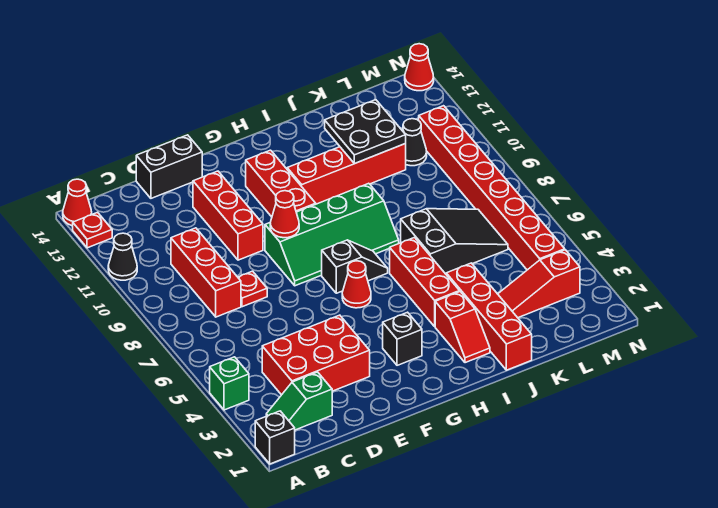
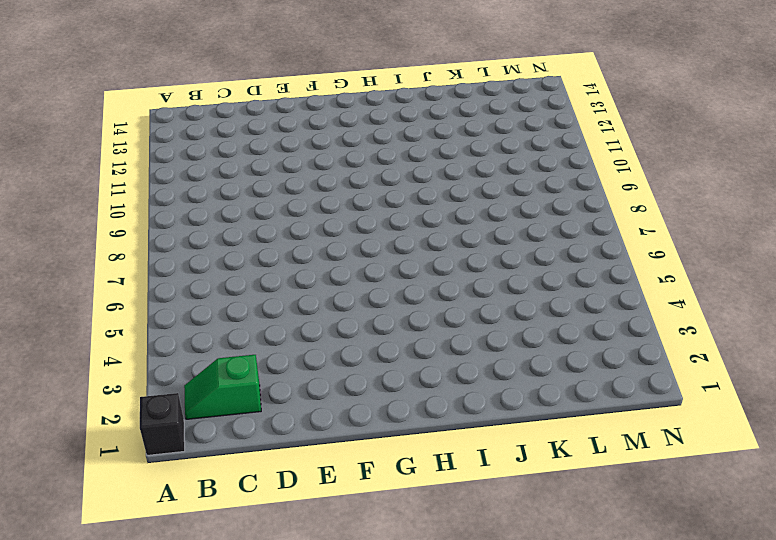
none -> green brick A4 level 1
none -> black cone A11 level 1
none -> red plate A13 level 1

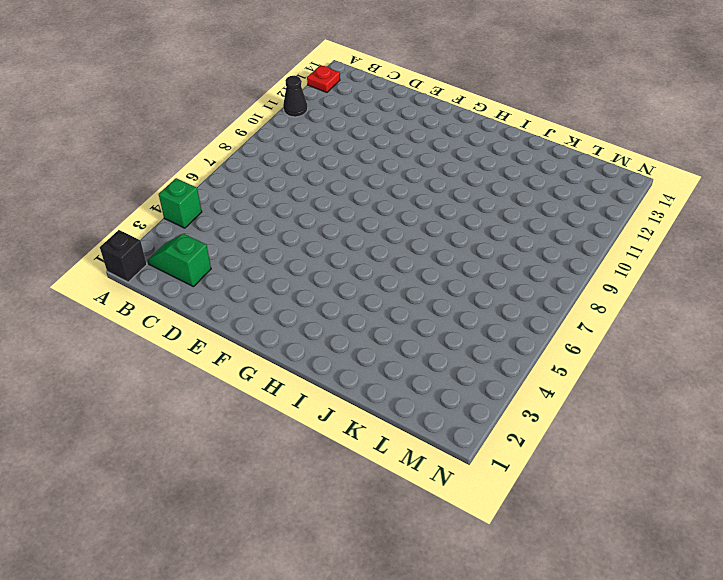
none -> red cone A14 level 1
none -> red brick C3:E4 level 1
none -> red brick C8:C10 level 1

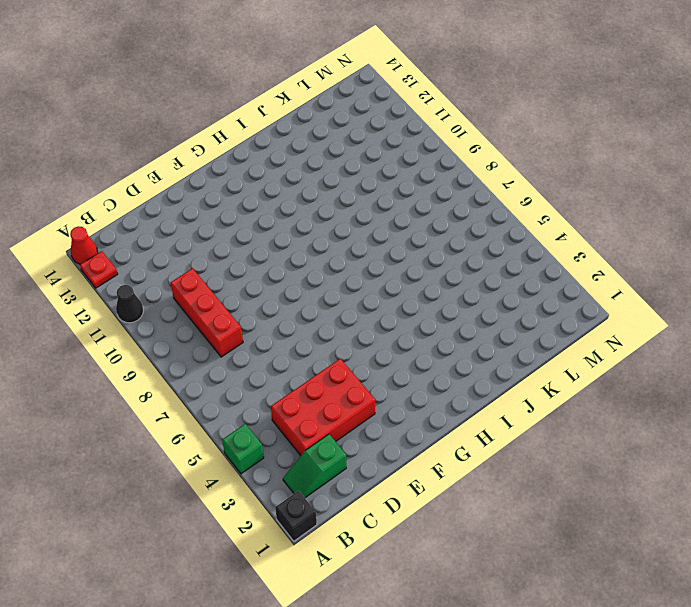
none -> red plate D8 level 1
none -> black brick D14:E14 level 1
none -> red brick E10:E12 level 1

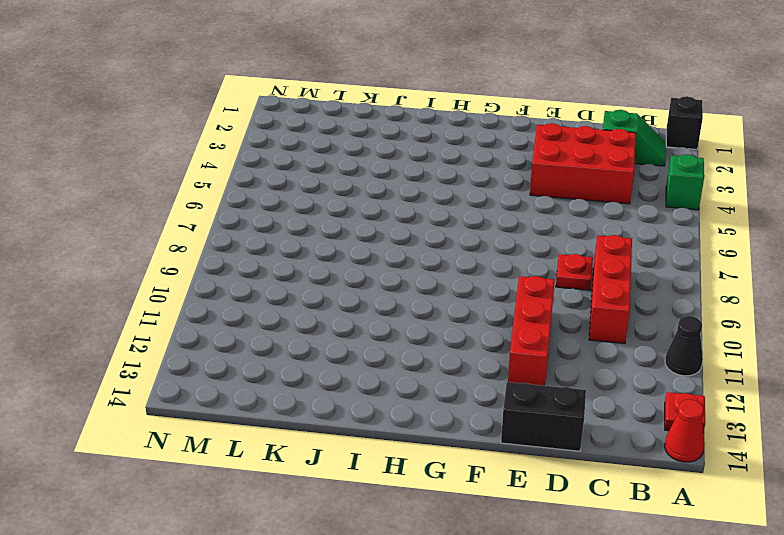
none -> green slope F8:I9 level 1 top 9
none -> black brick G3 level 1
none -> red cone G6 level 1

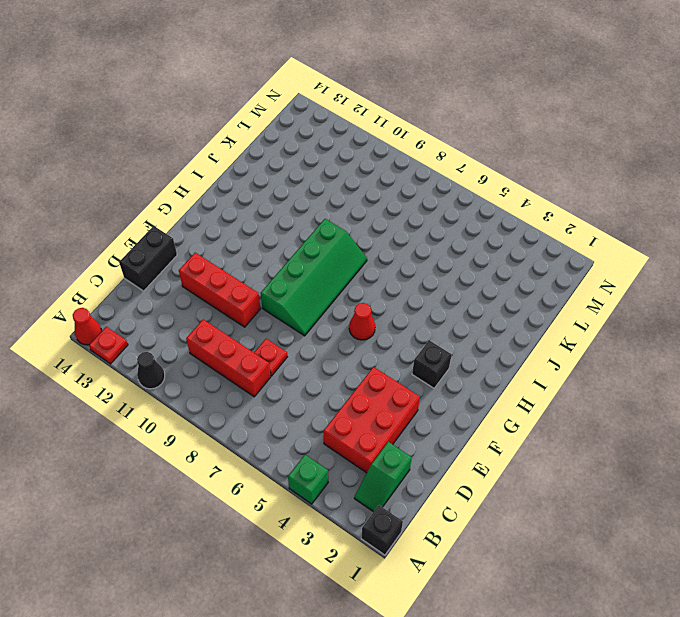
none -> black slope G7:H7 level 1 top G
none -> red brick G10:G12 level 1
none -> red brick H11:K11 level 1

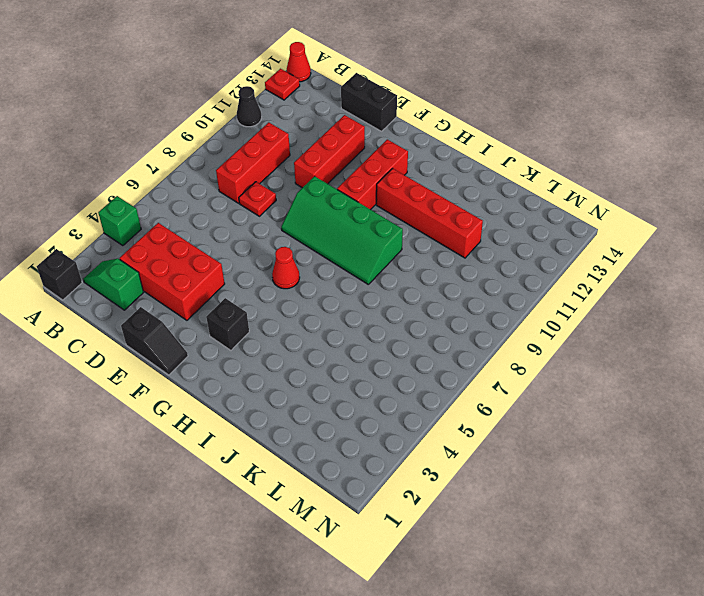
black slope E1:F1 level 1 top E -> black slope G7:H7 level 1 top G
none -> red slope I2:I3 level 1 top 3
none -> red brick I4:I6 level 1
none -> red brick J1:J4 level 1

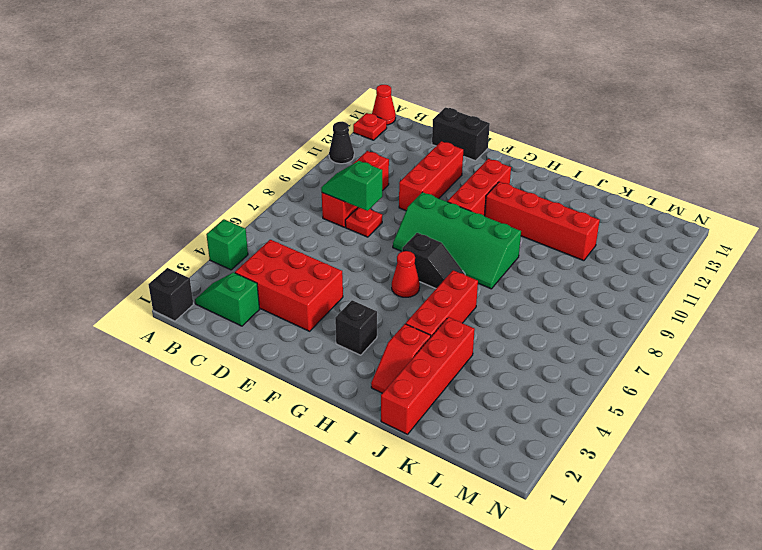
green slope C8:D8 level 2 top D -> none
none -> black slope J6:L7 level 1 top J
none -> red slope K3:M3 level 1 top M
none -> black cone L11 level 1

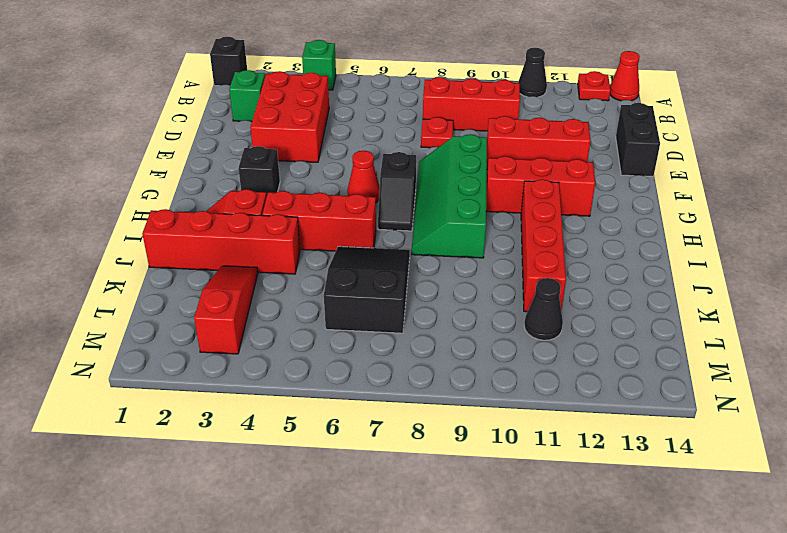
black slope J6:L7 level 1 top L -> black slope J6:L7 level 1 top J
none -> red brick M4:M11 level 1
none -> red cone N14 level 1
none -> red cone F9 level 2

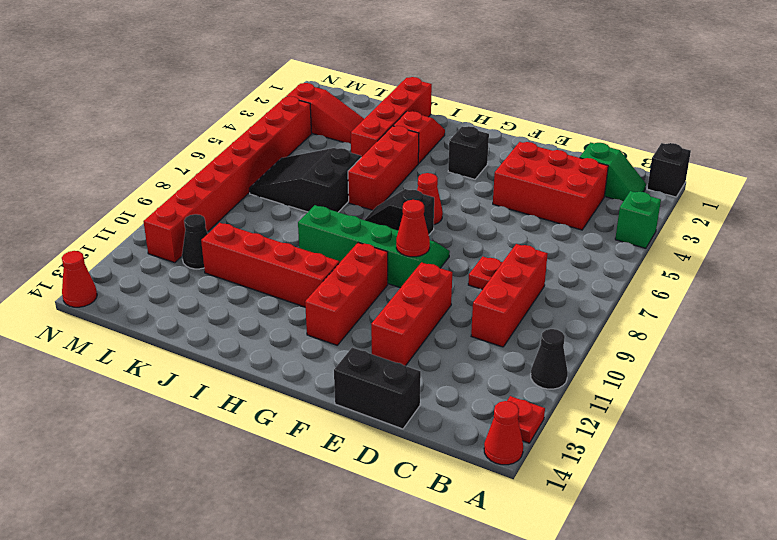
none -> black plate J11:K12 level 2

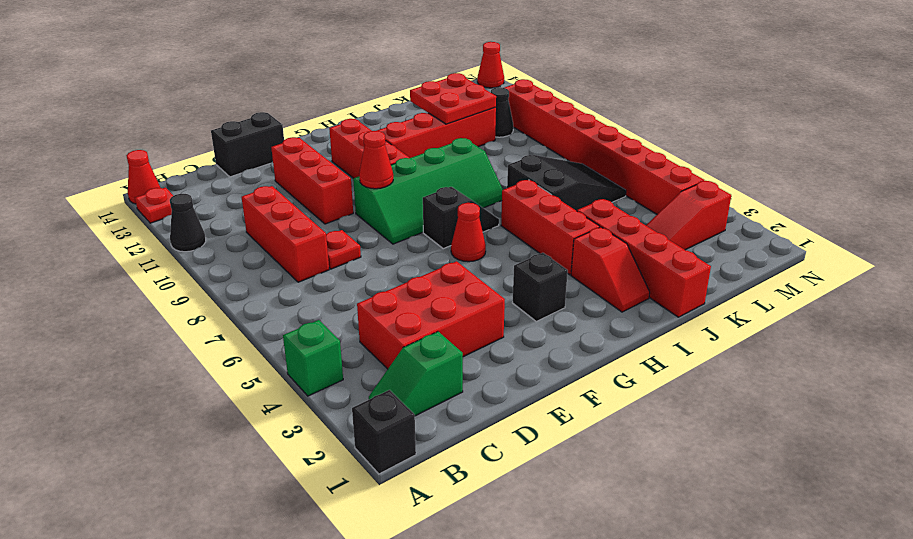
red plate J11:K12 level 2 -> black plate J11:K12 level 2

